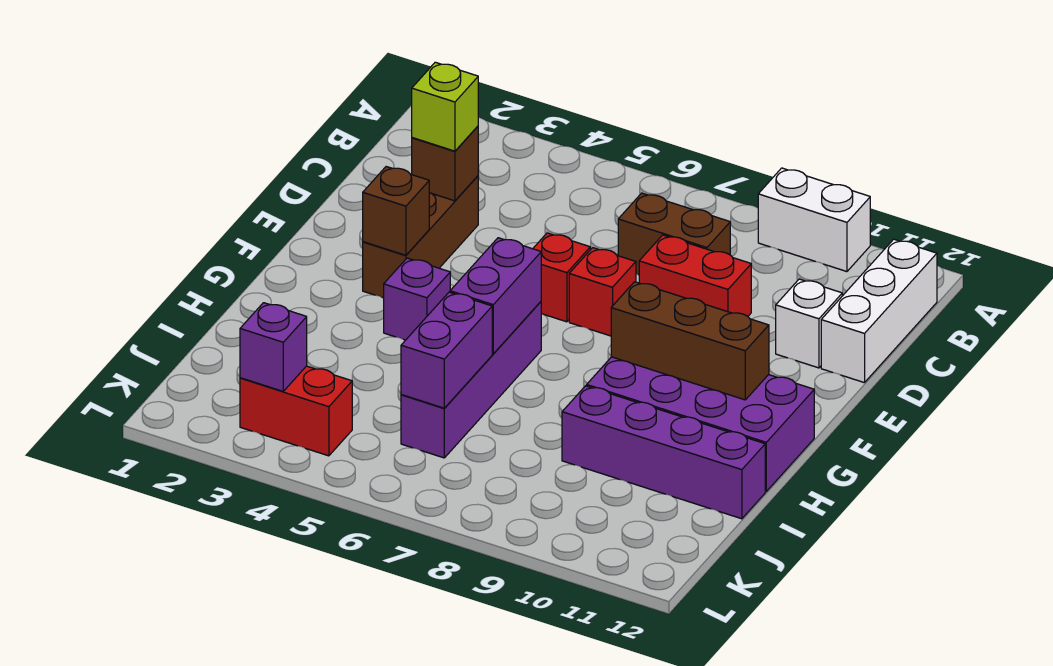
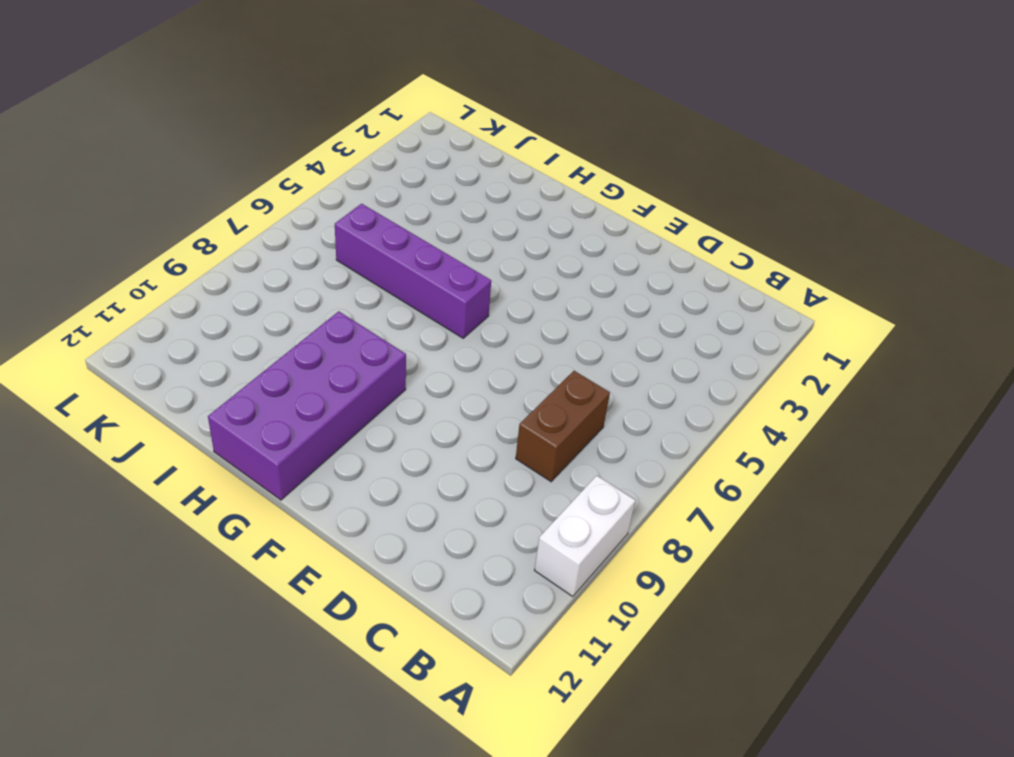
none -> white brick B12:D12 level 1
none -> brown brick D3:F3 level 1
none -> red brick D8:D9 level 1

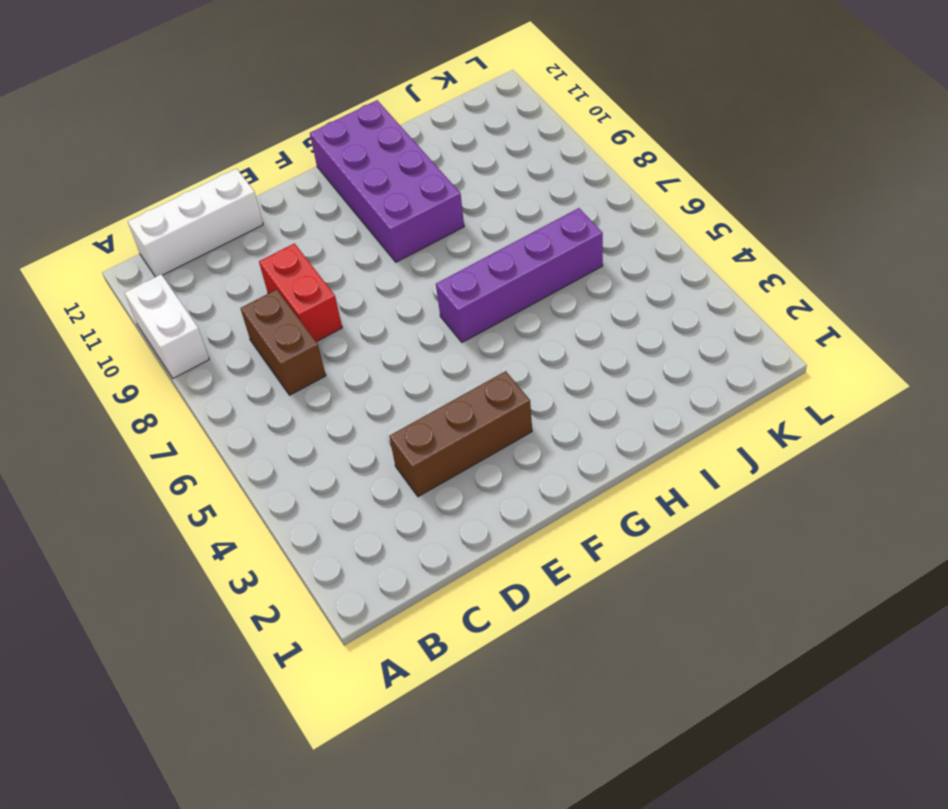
none -> white brick D11 level 1
none -> red brick E6 level 1
none -> red brick E7 level 1

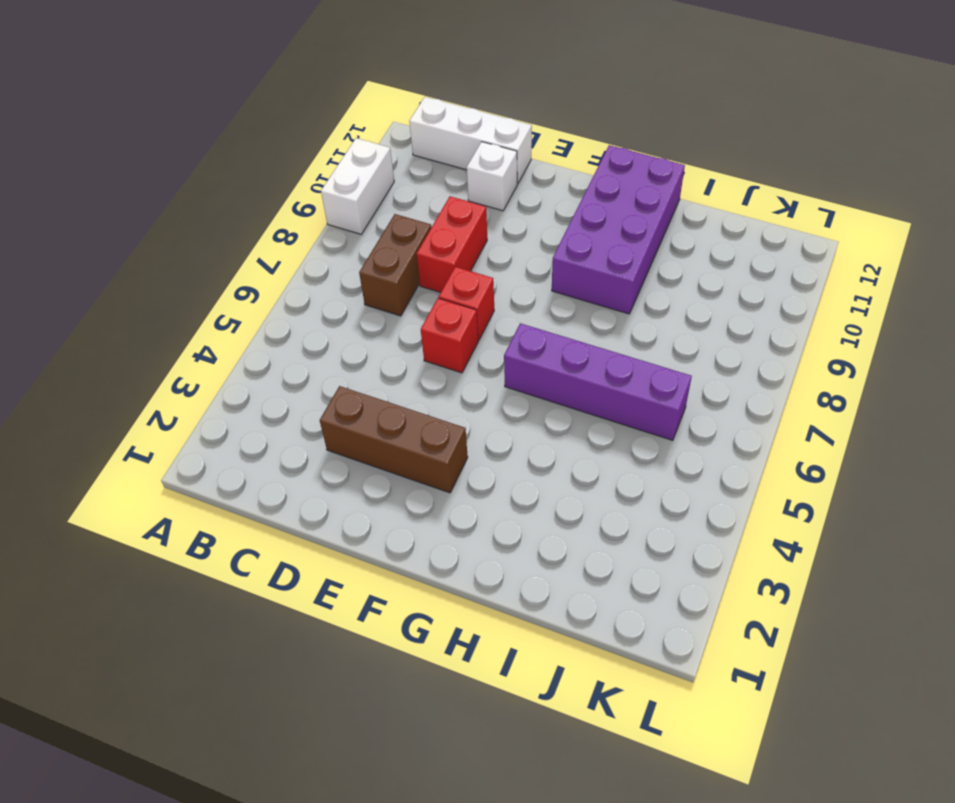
none -> purple brick G4 level 1
none -> purple brick I9:I12 level 1
none -> red brick K3:K4 level 1

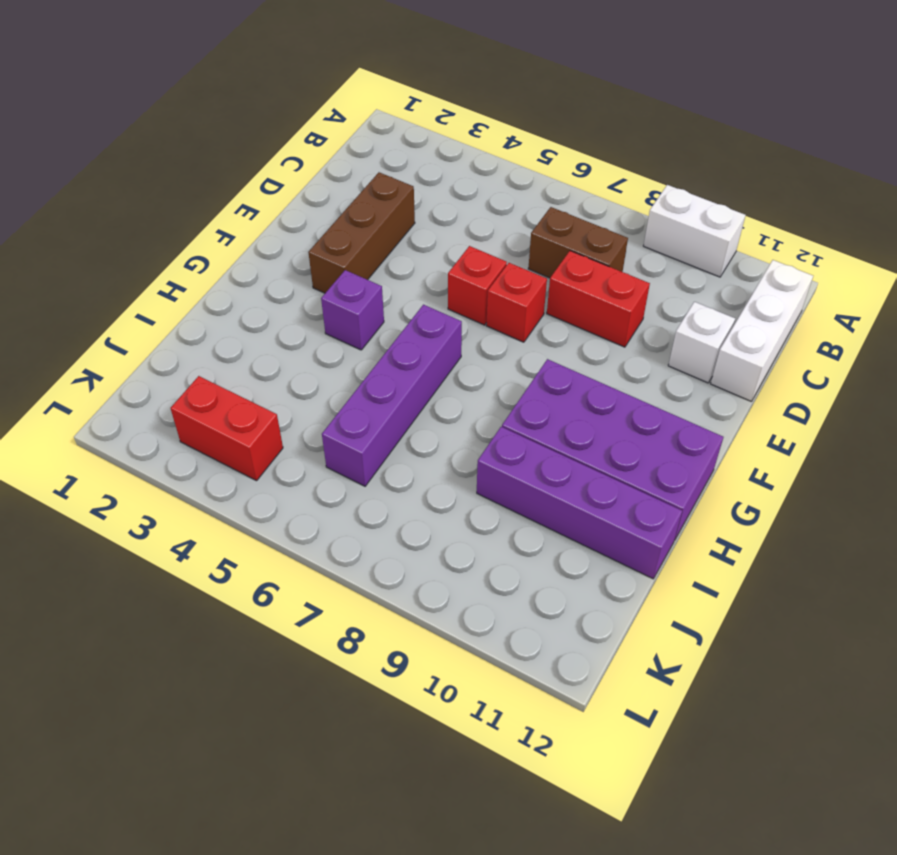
none -> brown brick D3 level 2
none -> brown brick F3 level 2
none -> purple brick G6:H6 level 2

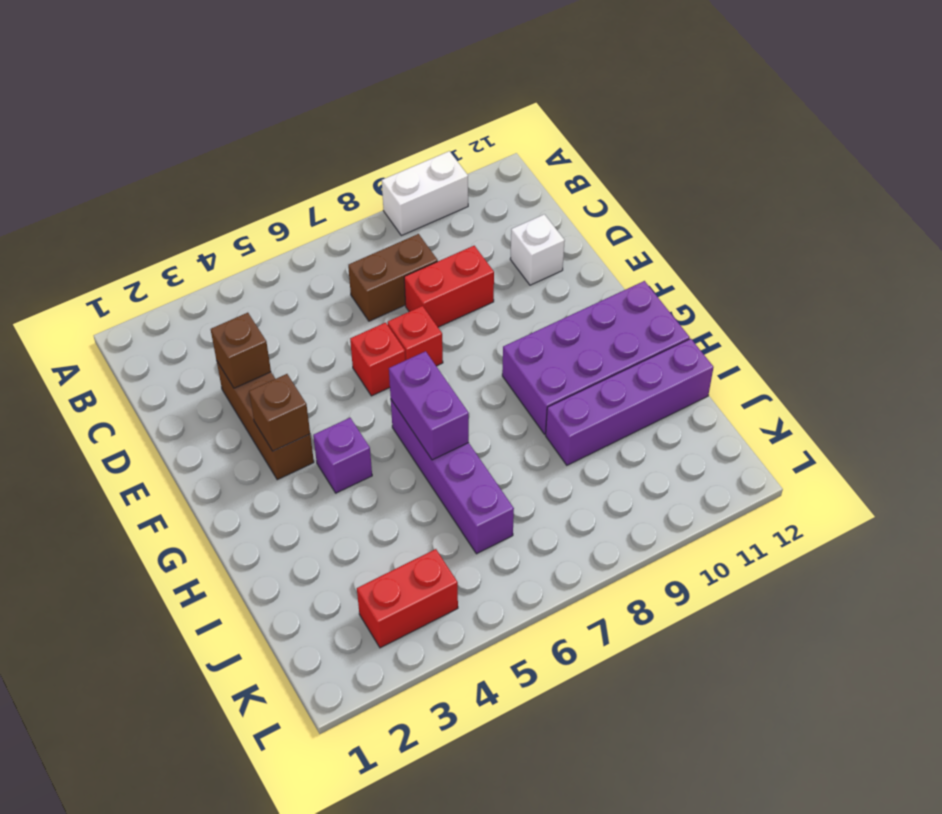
none -> white brick B12:D12 level 1
none -> brown brick G9:G11 level 2
none -> purple brick I6:J6 level 2

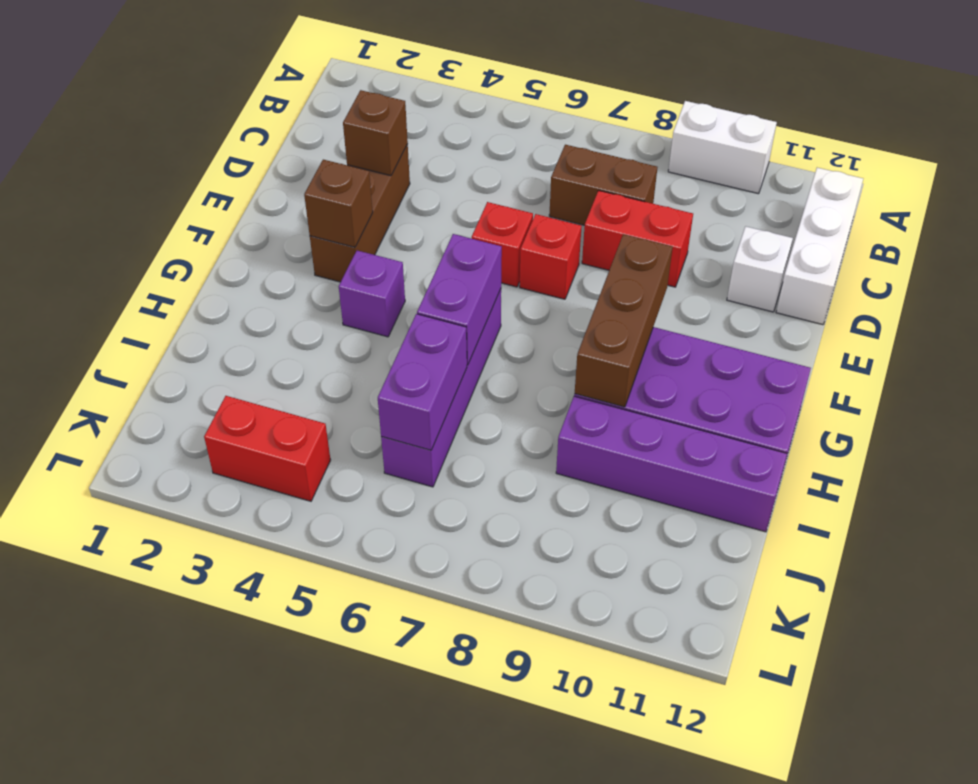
brown brick F9:H9 level 2 -> brown brick G9:G11 level 2
none -> purple brick K3 level 2
none -> lime brick D3 level 3

